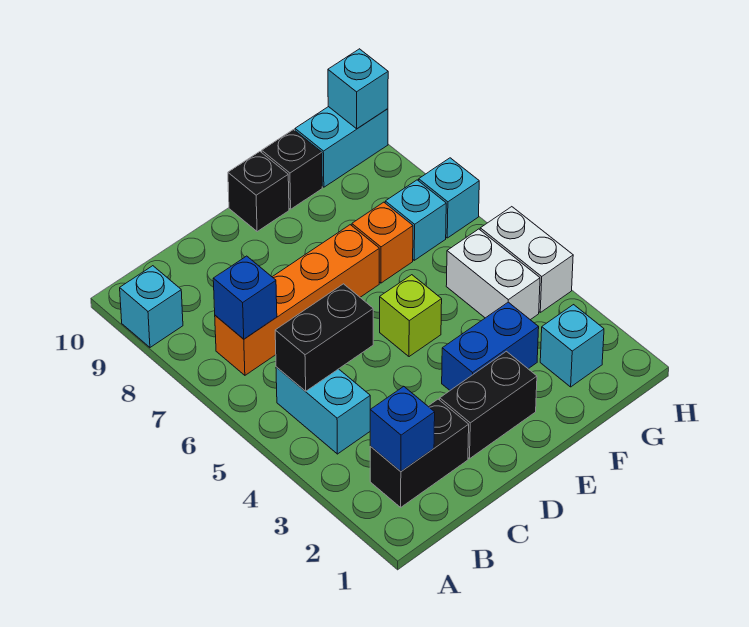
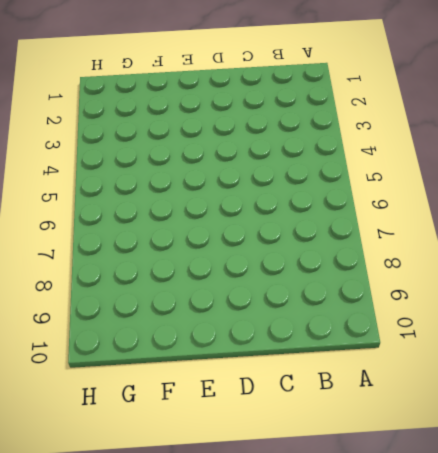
none -> cyan brick A9 level 1
none -> black brick B2:C2 level 1
none -> cyan brick B4:B5 level 1

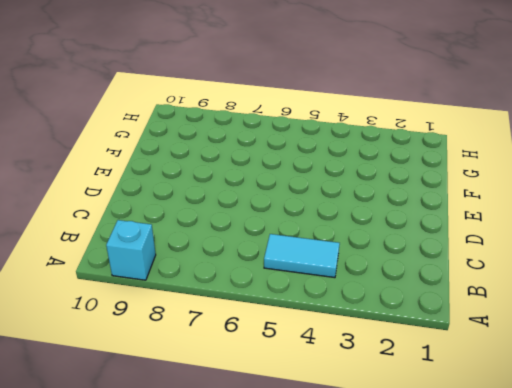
cyan tile B4:B5 level 1 -> cyan brick B4:B5 level 1
none -> black brick B2:C2 level 1
none -> orange brick B7:E7 level 1
none -> black brick D2:E2 level 1

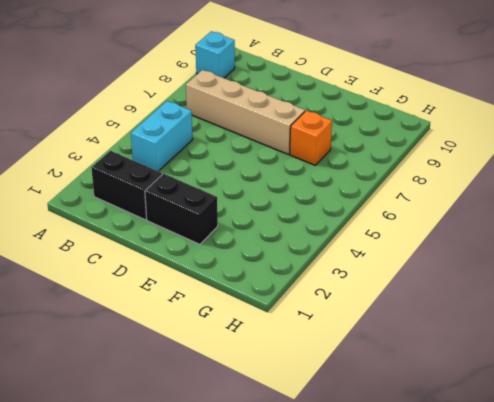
tan brick B7:E7 level 1 -> orange brick B7:E7 level 1
none -> blue brick E3:F3 level 1
none -> lime brick E5 level 1
none -> black brick E10 level 1

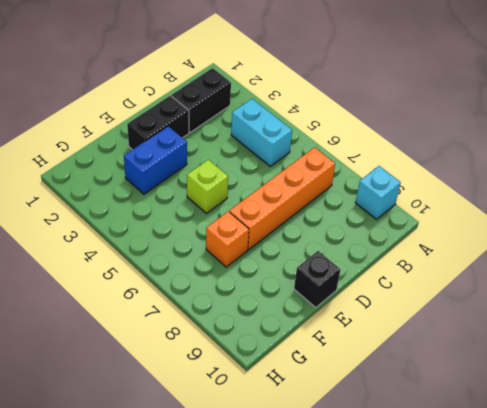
none -> black brick F10 level 1
none -> cyan brick G2 level 1
none -> white brick G4:G5 level 1

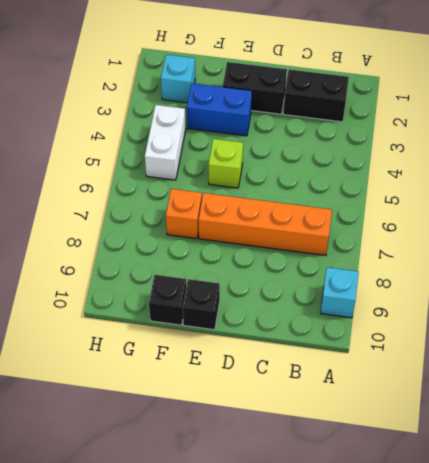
none -> cyan brick B4:B5 level 1
none -> cyan brick G7 level 1
none -> cyan brick G10:H10 level 1

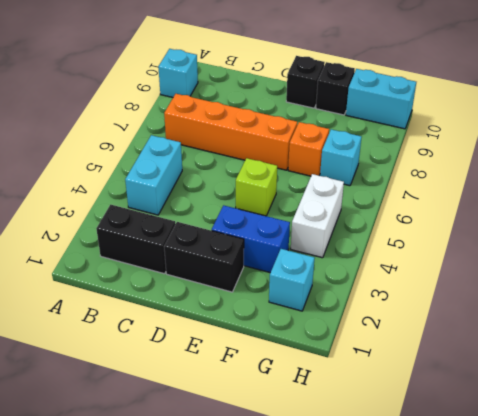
none -> white brick H4:H5 level 1
none -> cyan brick H7 level 1
none -> blue brick B2 level 2

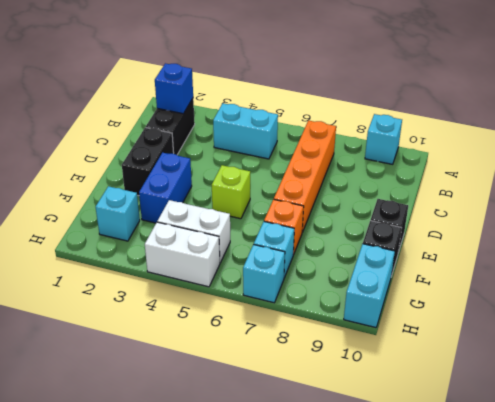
none -> black brick B5:C5 level 2
none -> blue brick B7 level 2
none -> cyan brick H10 level 2

